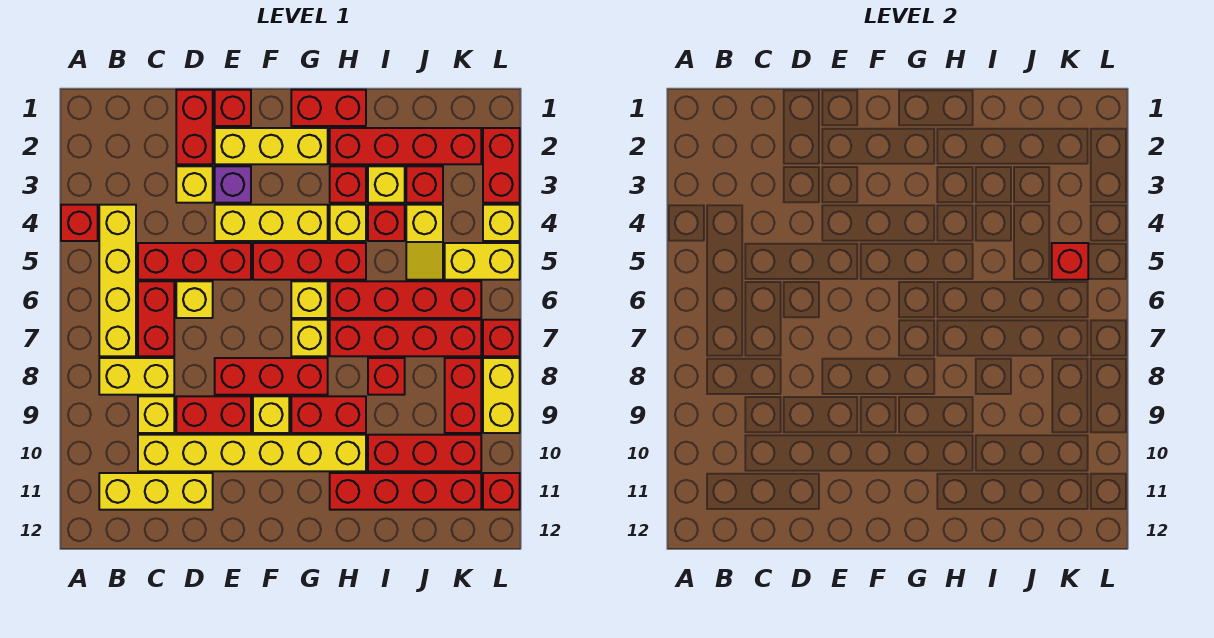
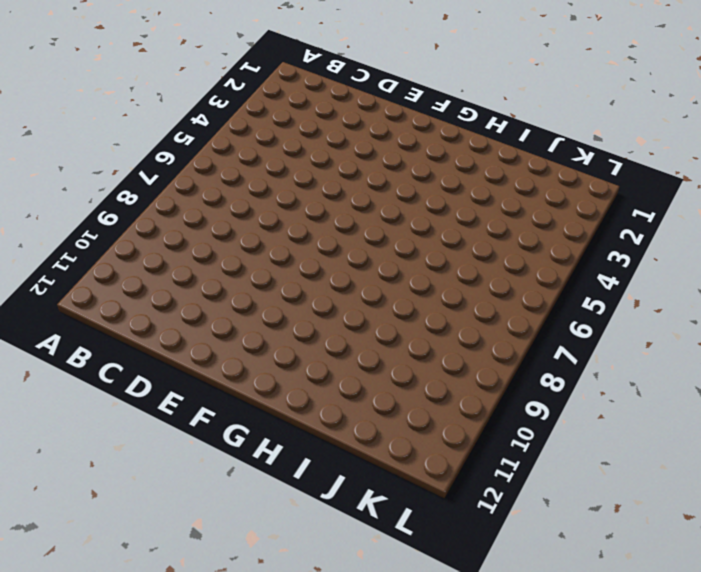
none -> red brick A4 level 1
none -> yellow brick B4:B7 level 1
none -> yellow brick B8:C8 level 1
none -> yellow brick B11:D11 level 1

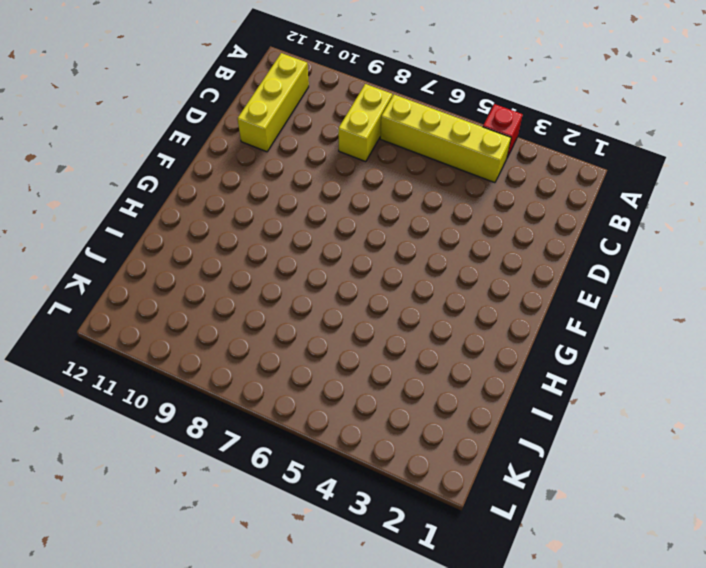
none -> red brick C5:E5 level 1
none -> red brick C6:C7 level 1
none -> yellow brick C9 level 1
none -> yellow brick C10:H10 level 1

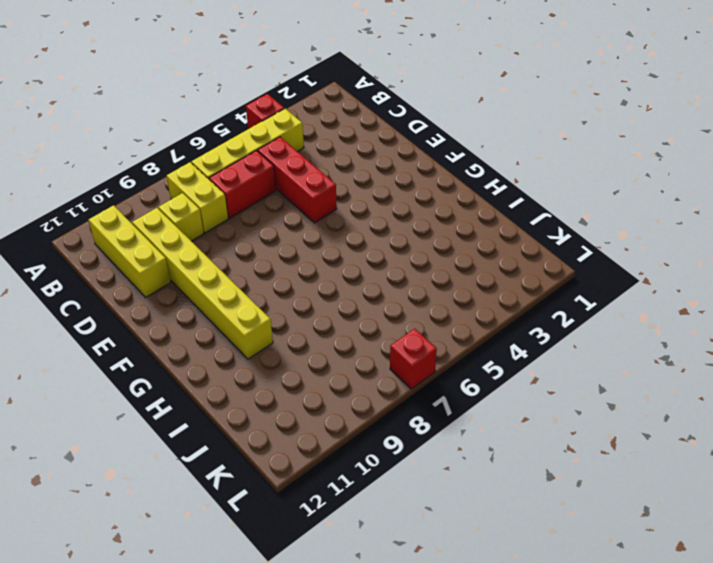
none -> red brick D1:D2 level 1
none -> yellow brick D3 level 1
none -> yellow brick D6 level 1
none -> red brick D9:E9 level 1

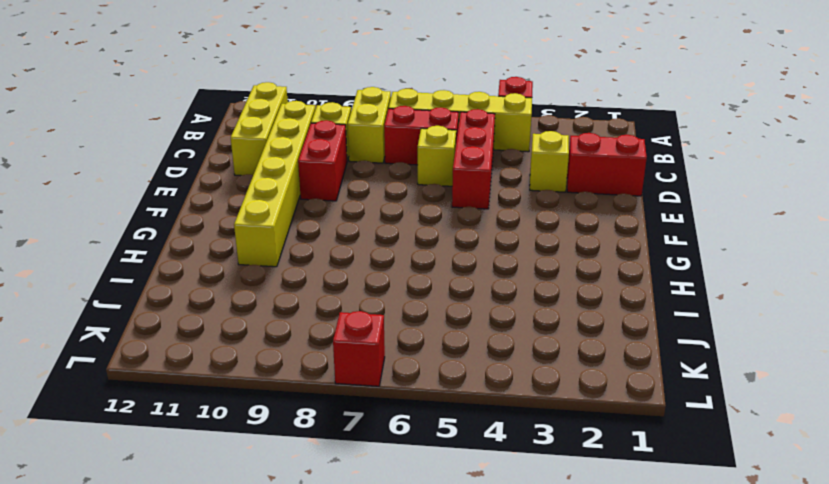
none -> red brick E1 level 1
none -> yellow brick E2:G2 level 1
none -> purple brick E3 level 1
none -> yellow brick E4:G4 level 1

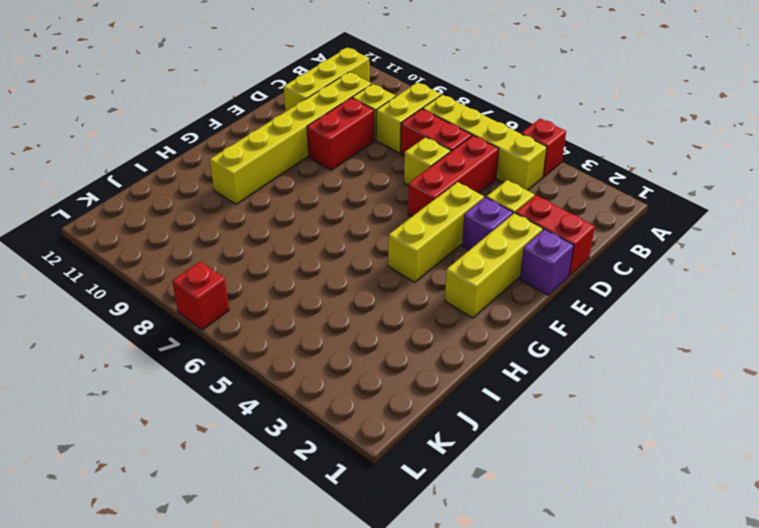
purple brick E1 level 1 -> red brick E1 level 1
none -> red brick E8:G8 level 1
none -> red brick F5:H5 level 1
none -> yellow brick F9 level 1
none -> red brick G1:H1 level 1

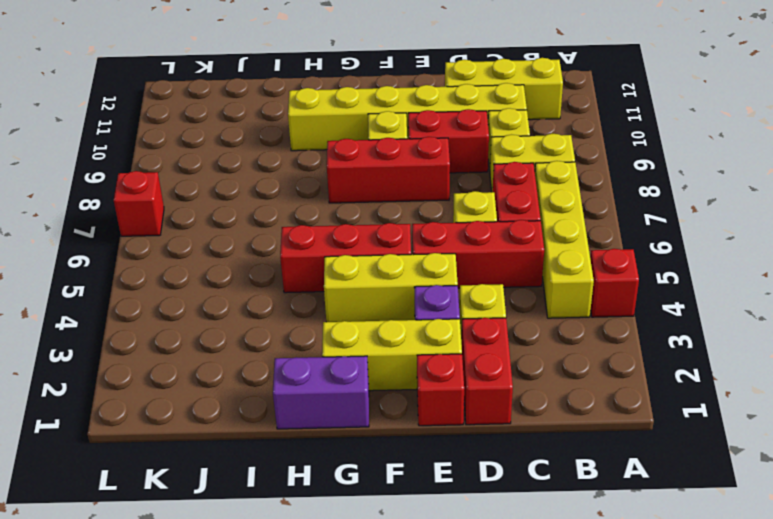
purple brick G1:H1 level 1 -> red brick G1:H1 level 1
none -> yellow brick G6 level 1
none -> yellow brick G7 level 1
none -> red brick G9:H9 level 1
none -> red brick H2:K2 level 1

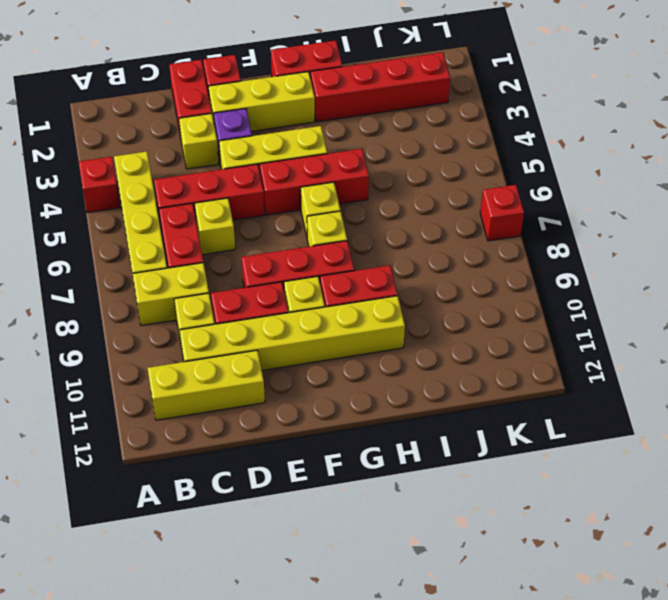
none -> red brick H3 level 1
none -> yellow brick H4 level 1
none -> red brick H6:K6 level 1
none -> red brick H7:K7 level 1

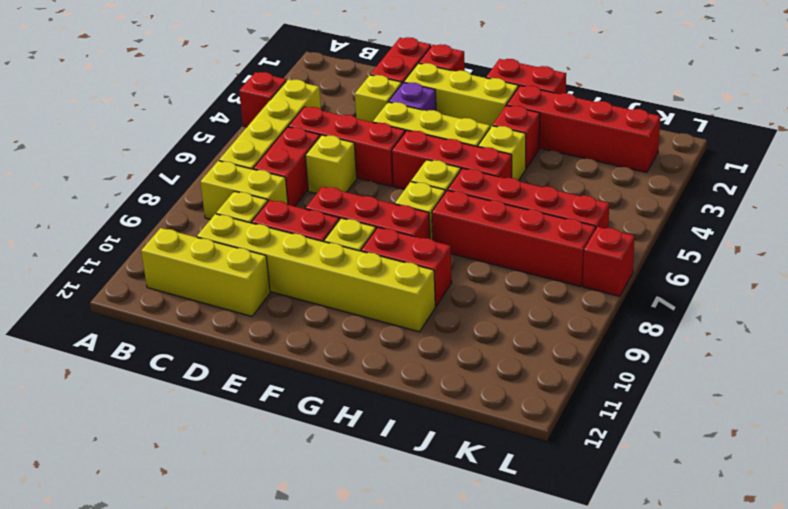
none -> red brick H11:K11 level 1
none -> yellow brick I3 level 1
none -> red brick I4 level 1
none -> red brick I8 level 1

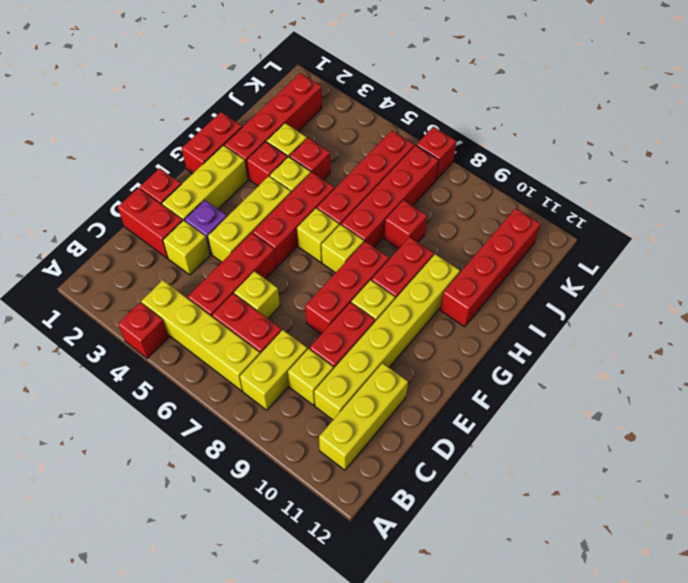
none -> red brick I10:K10 level 1
none -> red brick J3 level 1
none -> yellow slope J4:J5 level 1 top 4
none -> yellow brick K5:L5 level 1

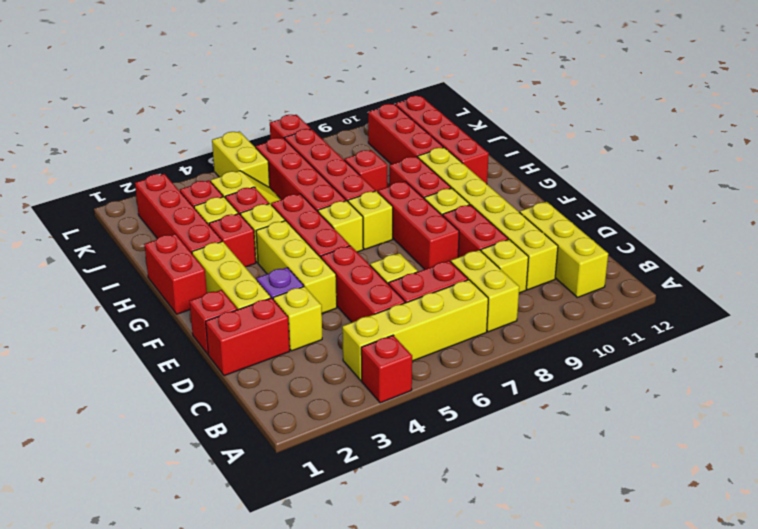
none -> red brick K8:K9 level 1
none -> red brick L2:L3 level 1
none -> yellow brick L4 level 1
none -> yellow brick L8:L9 level 1

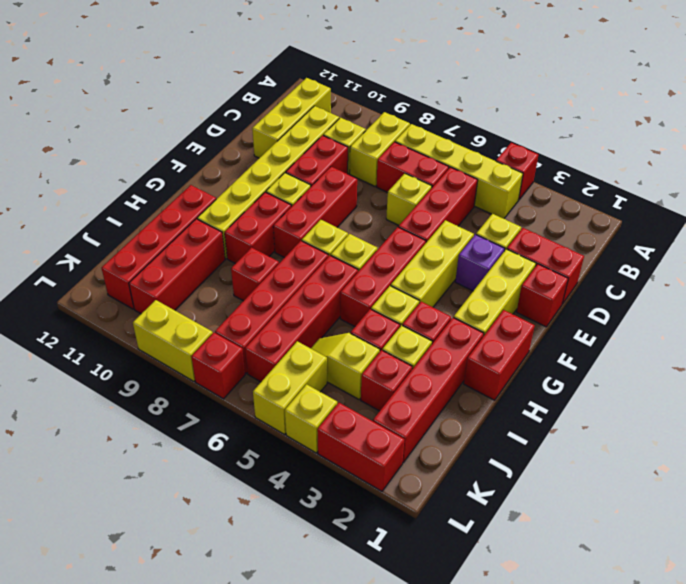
none -> red brick K8:K9 level 1
none -> red brick L11 level 1
none -> red brick K5 level 2

